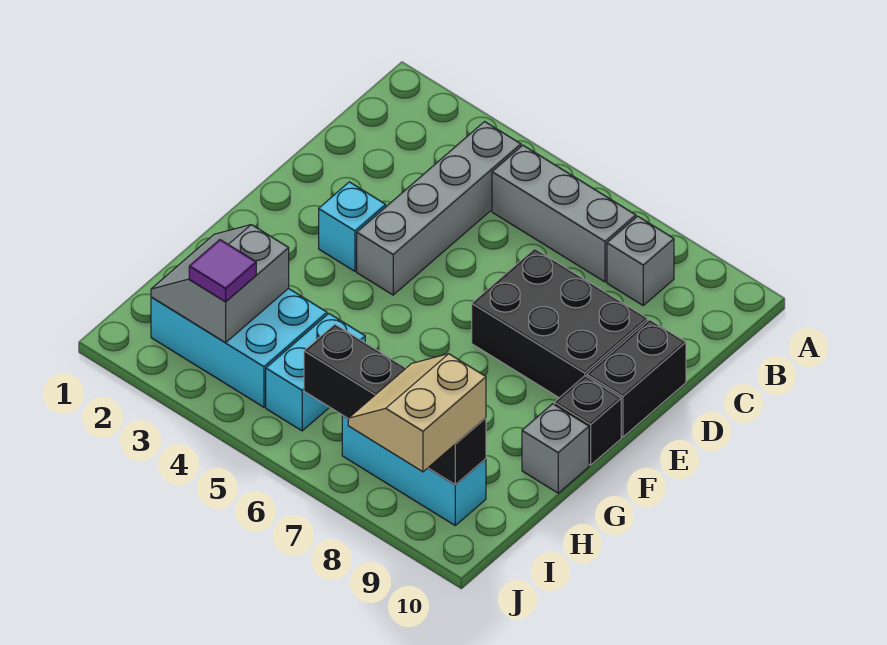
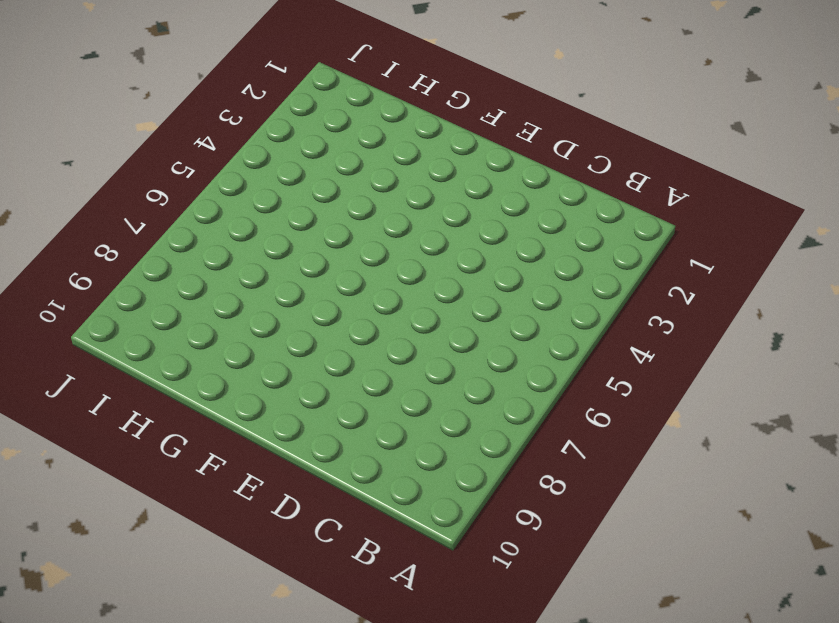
none -> grey brick B4:E4 level 1
none -> grey brick B5:B7 level 1
none -> grey brick B8 level 1

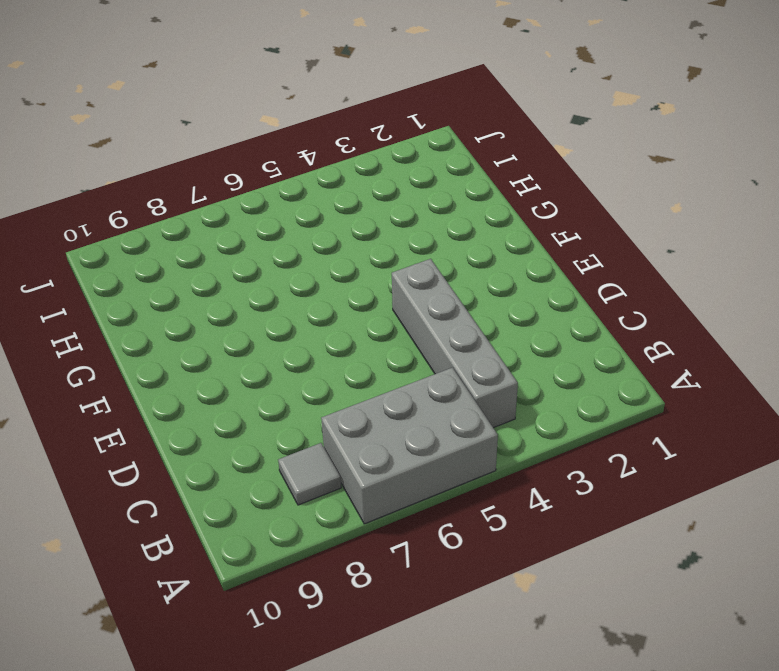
grey brick A5:B7 level 1 -> grey brick B5:B7 level 1
grey tile B8 level 1 -> grey brick B8 level 1
none -> black brick D7:E9 level 1
none -> black brick D10:E10 level 1
none -> cyan brick E3 level 1

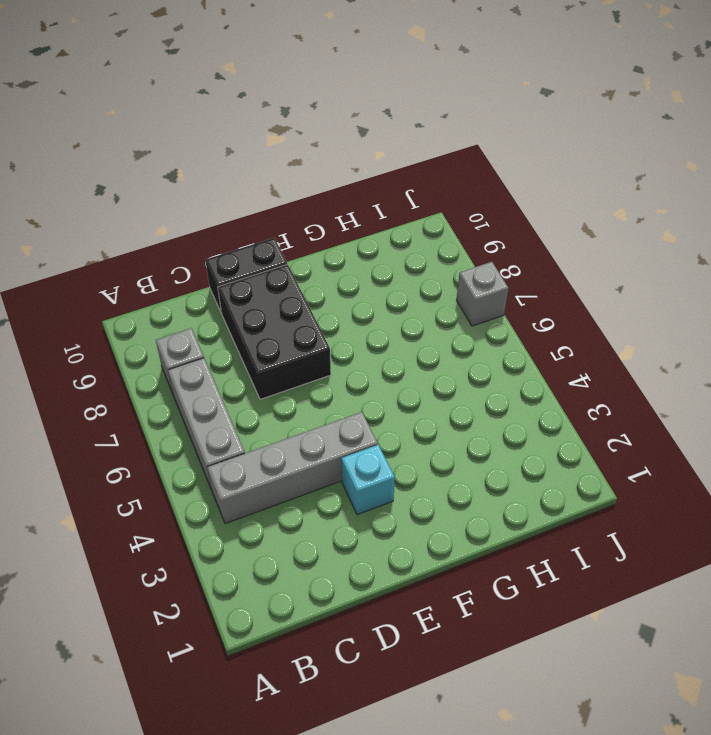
grey brick J7 level 1 -> grey brick G10 level 1
none -> black brick F10 level 1
none -> cyan brick H2:I4 level 1
none -> cyan brick H5:I5 level 1

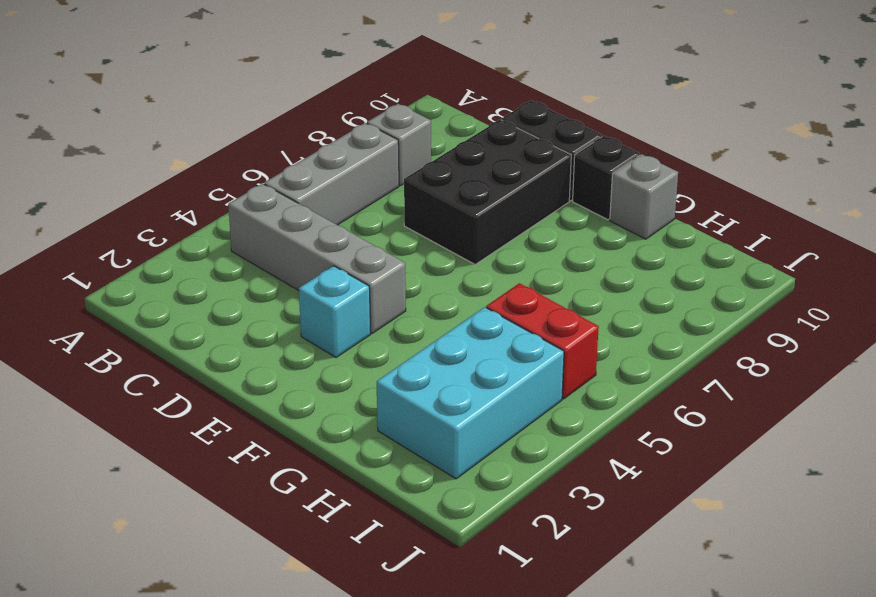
red brick H5:I5 level 1 -> cyan brick H5:I5 level 1
none -> cyan brick I7:I9 level 1
none -> grey slope H2:I3 level 2 top 3
none -> black brick I6:I9 level 2

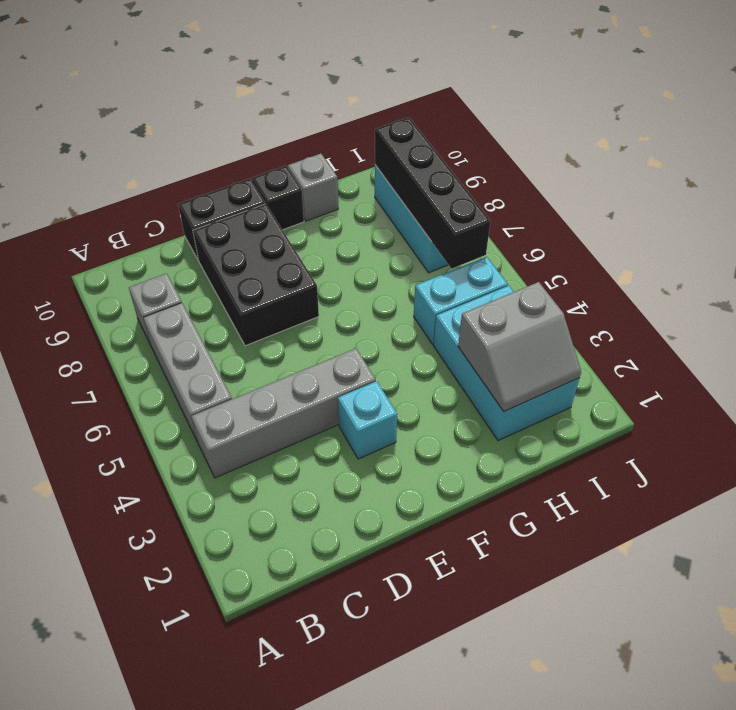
none -> purple tile I3 level 3
none -> tan slope I8:J9 level 3 top 9

